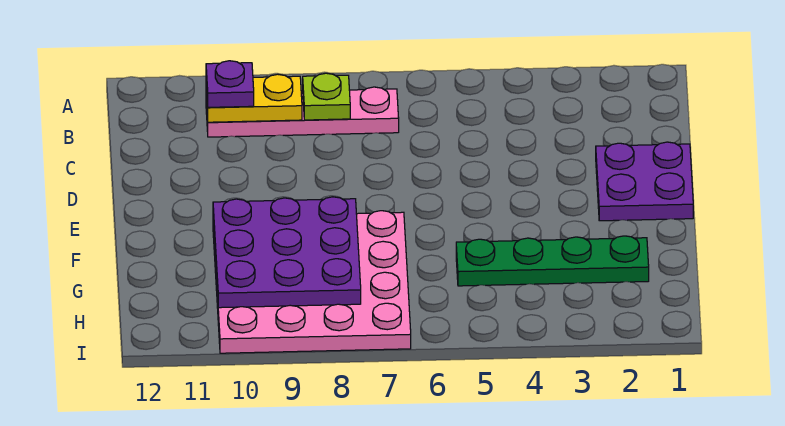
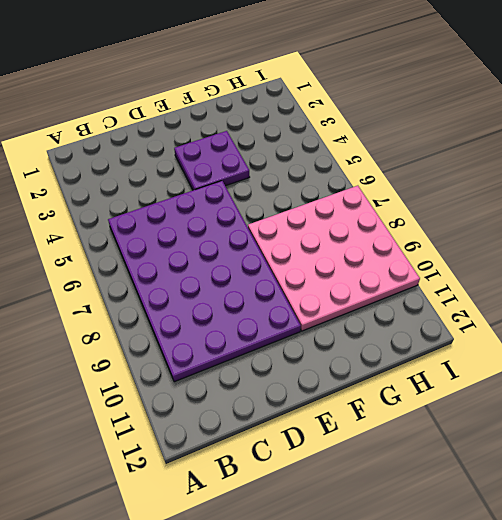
purple plate B5:E10 level 1 -> pink plate B7:B10 level 1
purple plate E3:F4 level 1 -> purple plate D1:E2 level 1
none -> green plate G2:G5 level 1
none -> lime plate B8 level 2

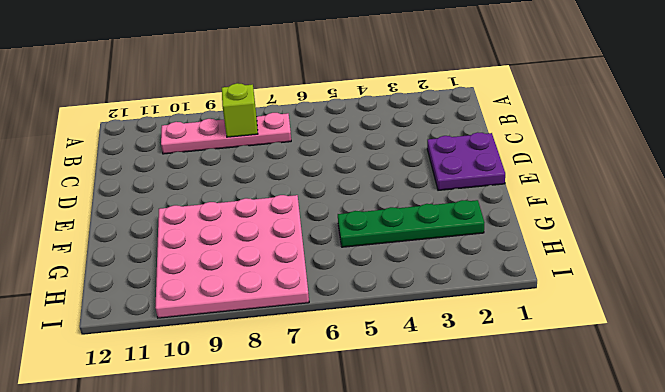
lime brick B8 level 2 -> lime plate B8 level 2
none -> yellow plate B9:B10 level 2
none -> purple plate F8:H10 level 2

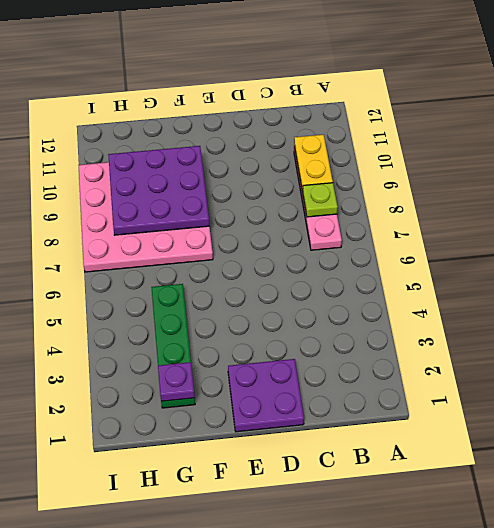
purple plate G2 level 2 -> purple plate B10 level 3

